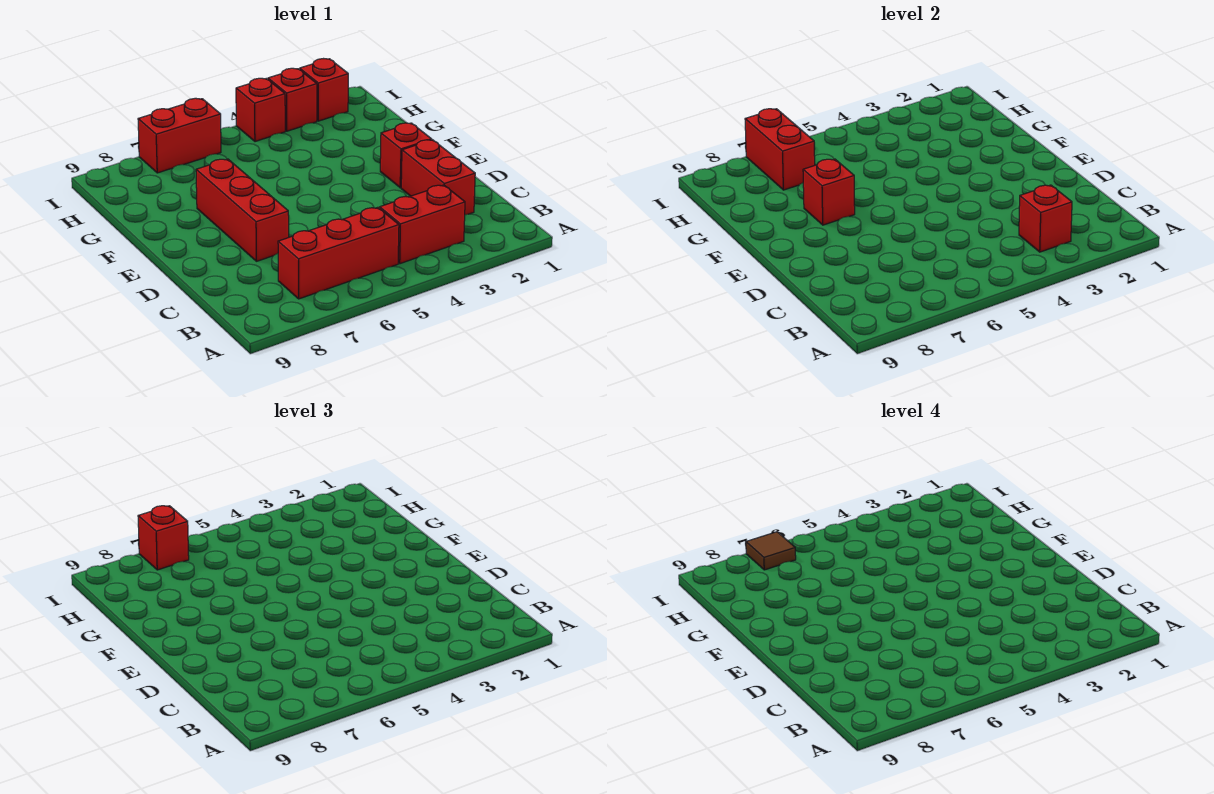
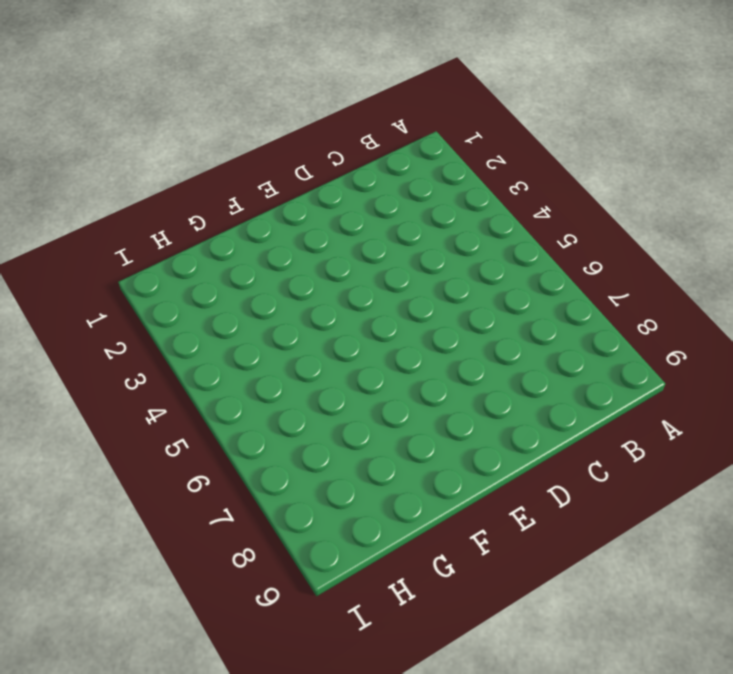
none -> red brick B3:B4 level 1
none -> red brick B5:B7 level 1
none -> red brick C2:D2 level 1

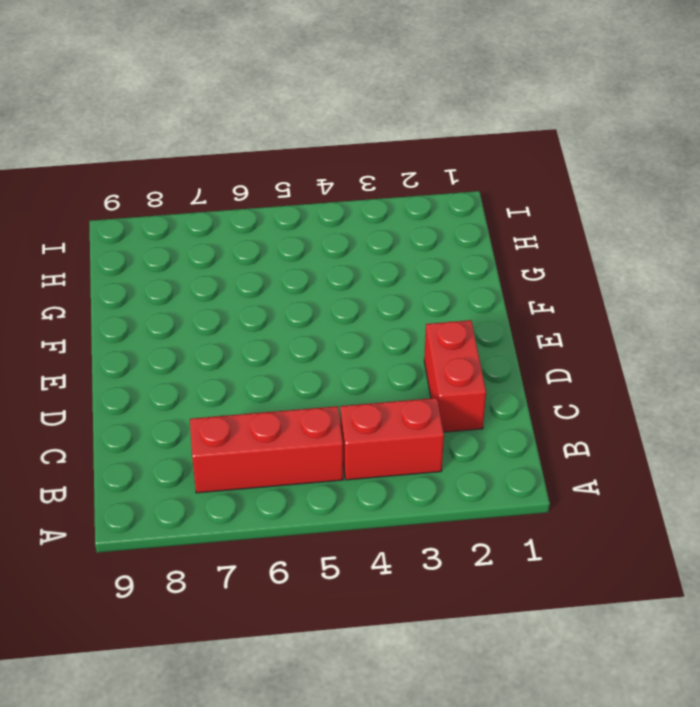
none -> red brick D7:F7 level 1
none -> red brick E2 level 1
none -> red brick I2 level 1

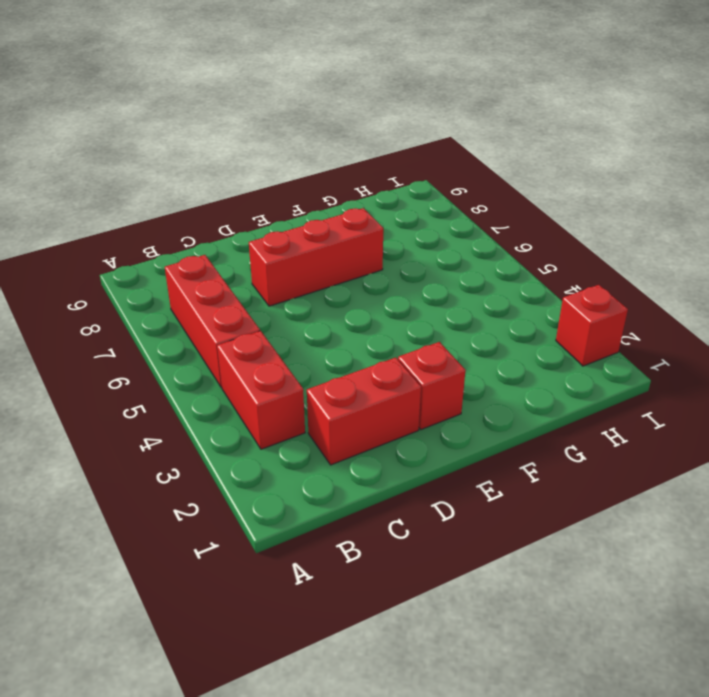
none -> red brick I3 level 1
none -> red brick I4 level 1
none -> red brick I6:I7 level 1

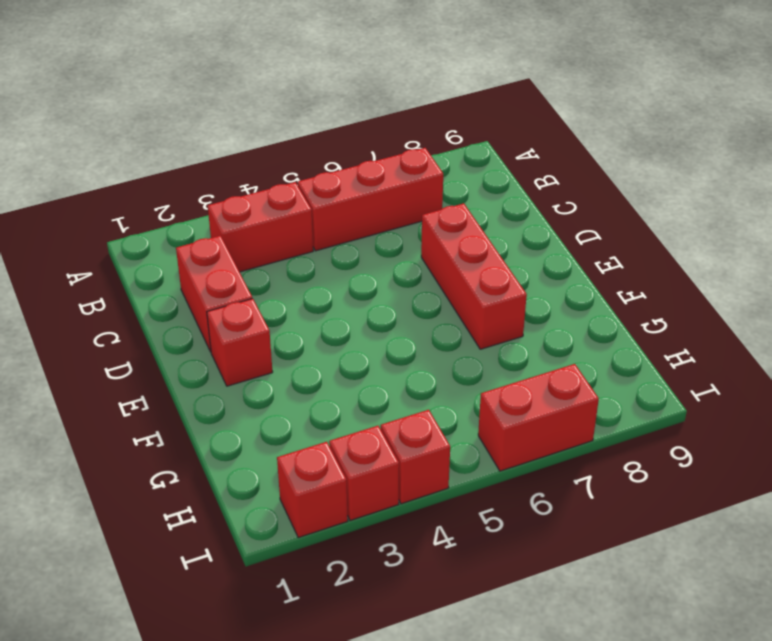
none -> red brick B3 level 2
none -> red brick F7 level 2
none -> red brick H7:I7 level 2

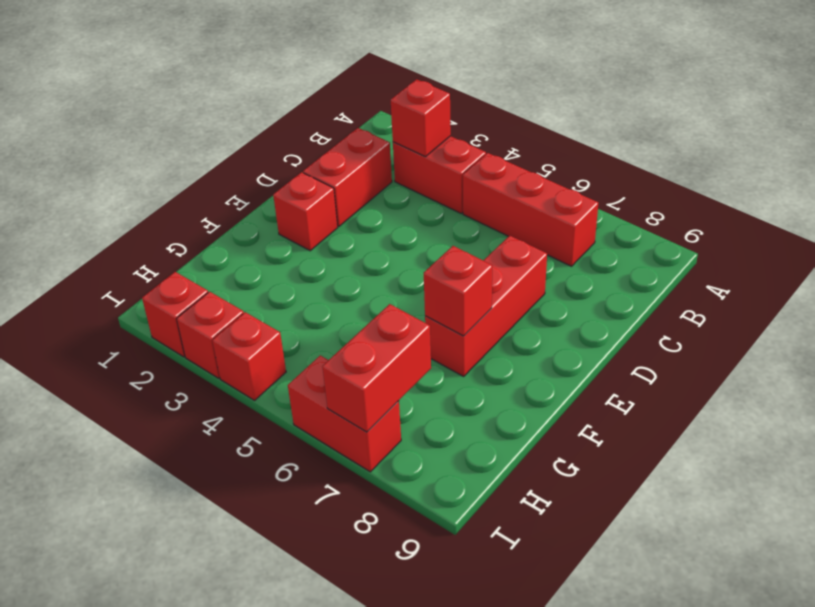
none -> red brick I7 level 3
none -> brown tile I7 level 4

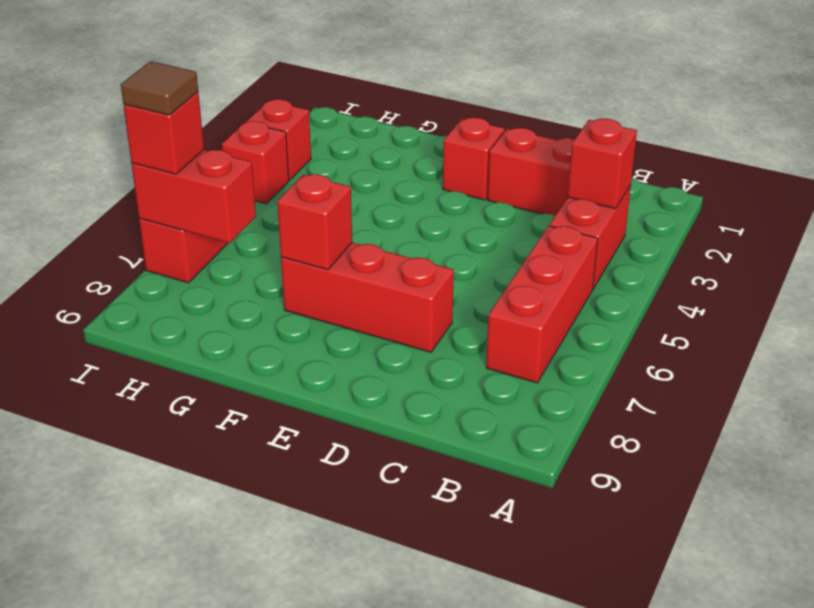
none -> red brick I2 level 1

